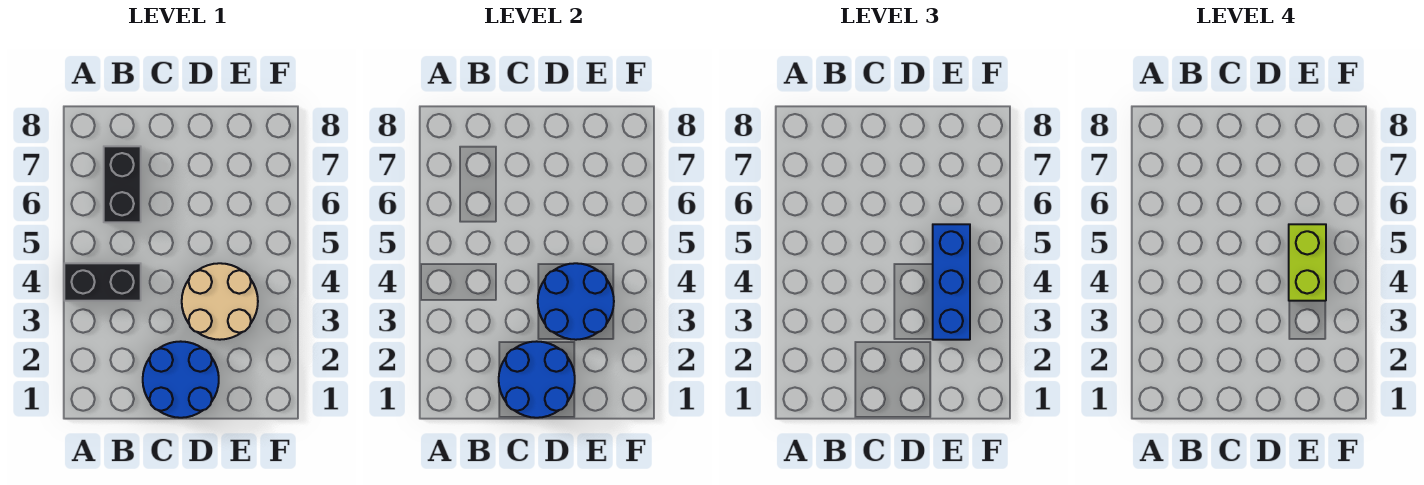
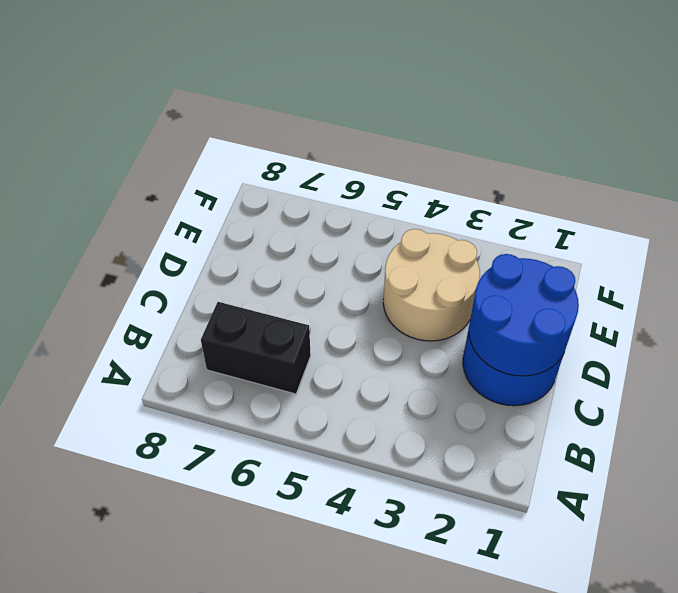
none -> black brick A4:B4 level 1
none -> blue round brick D3:E4 level 2

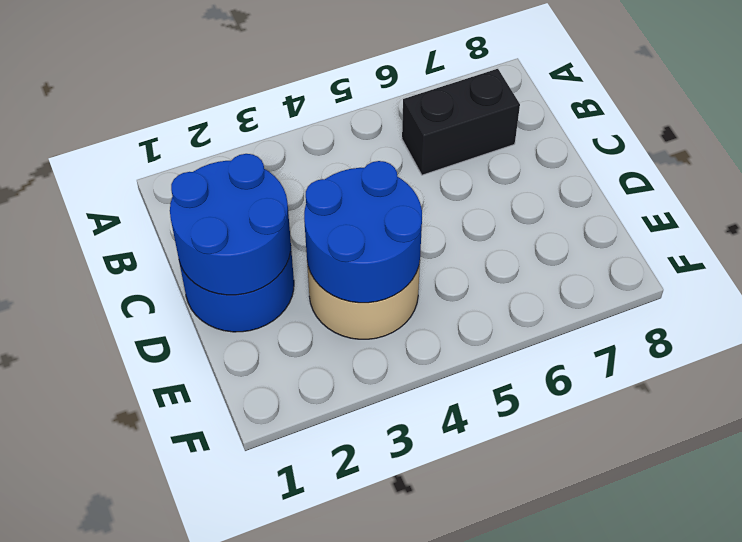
none -> black brick A4:B4 level 1
none -> blue brick E3:E5 level 3

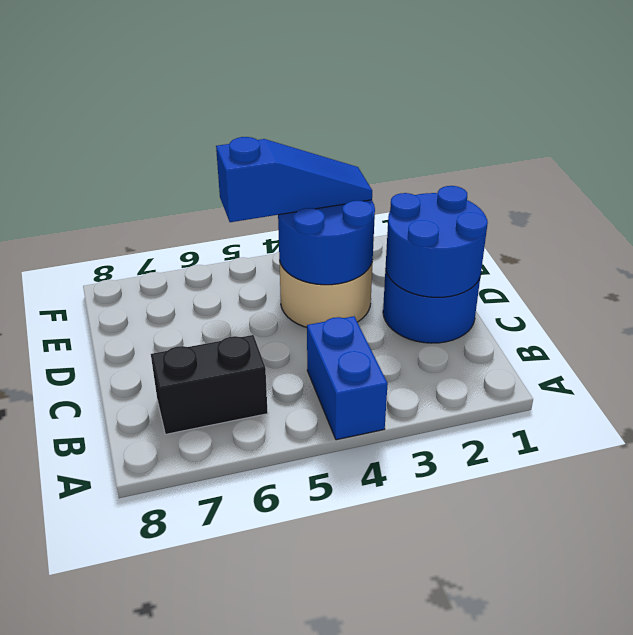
blue brick A4:B4 level 1 -> black brick A4:B4 level 1
blue slope E3:E5 level 3 top 5 -> blue brick E3:E5 level 3
none -> lime brick E4:E5 level 4

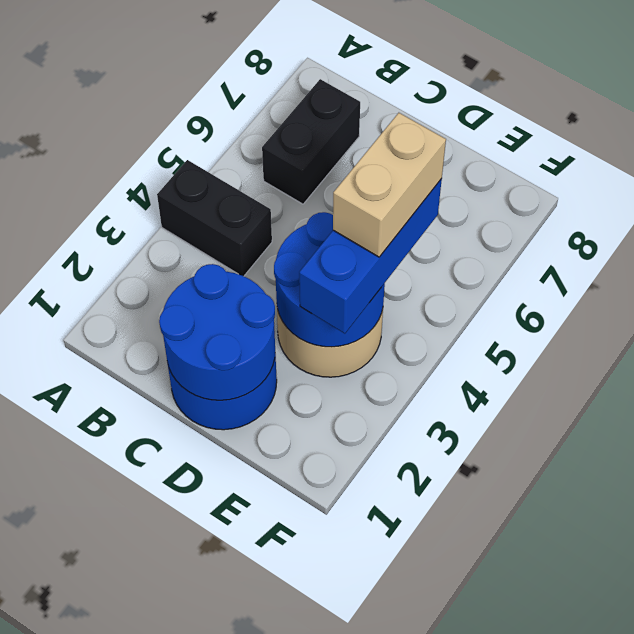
tan brick E4:E5 level 4 -> lime brick E4:E5 level 4

